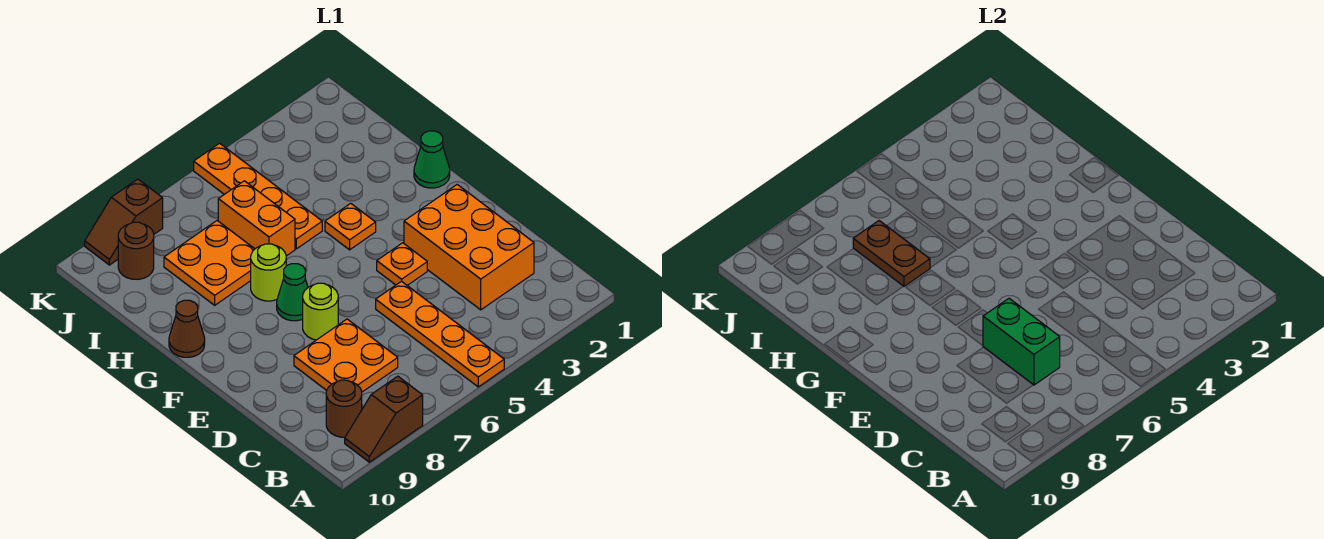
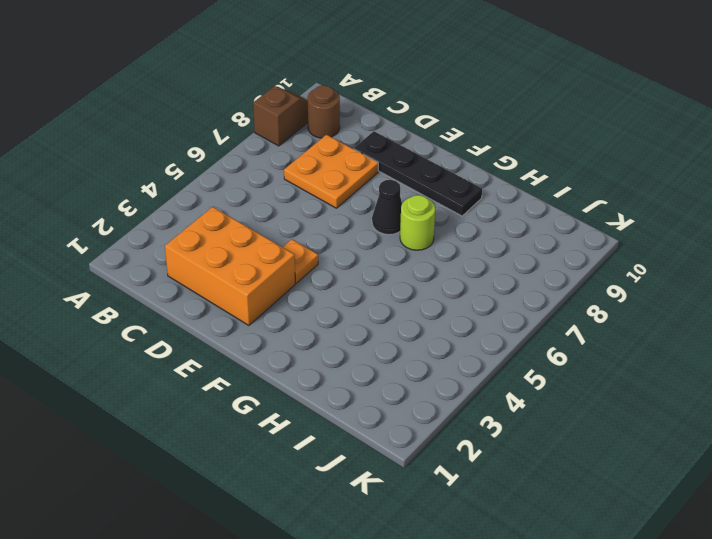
black plate D9:G9 level 1 -> none
black cone F7 level 1 -> green cone F7 level 1
none -> orange plate A5:D5 level 1
none -> lime round brick E7 level 1
none -> green cone G1 level 1

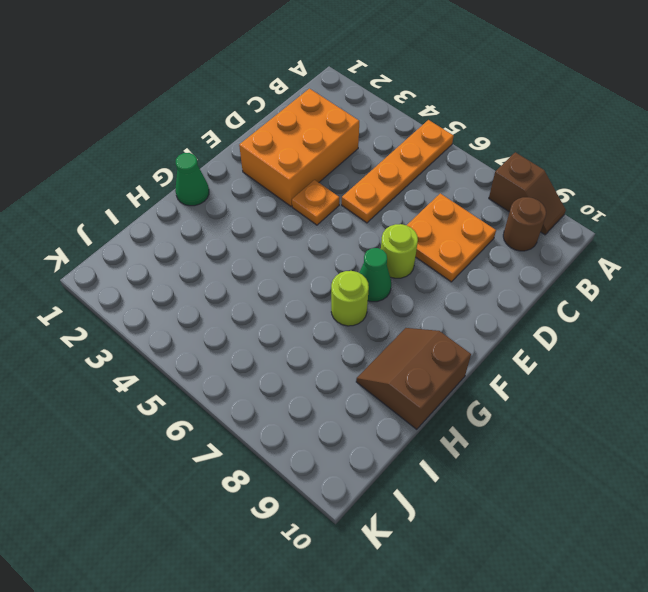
brown slope G9:H10 level 1 top 10 -> brown cone G10 level 1
none -> orange plate G4 level 1
none -> orange plate H5:K5 level 1
none -> orange brick H6:I6 level 1

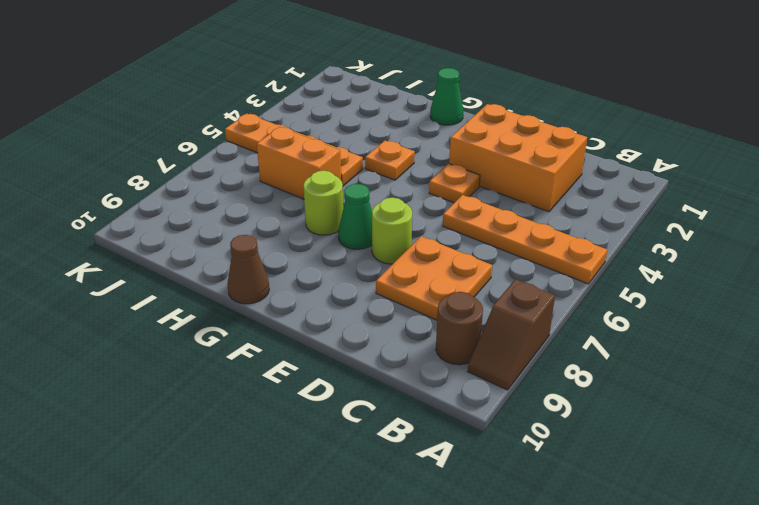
none -> orange plate H7:I8 level 1
none -> brown round brick J9 level 1
none -> brown slope K8:K9 level 1 top 8

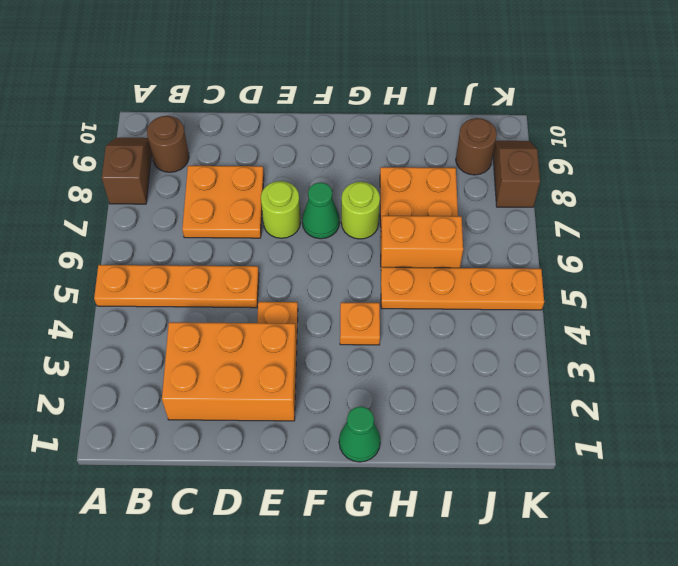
none -> brown cone G10 level 1
none -> green brick C7:D7 level 2
none -> brown plate H7:I7 level 2

